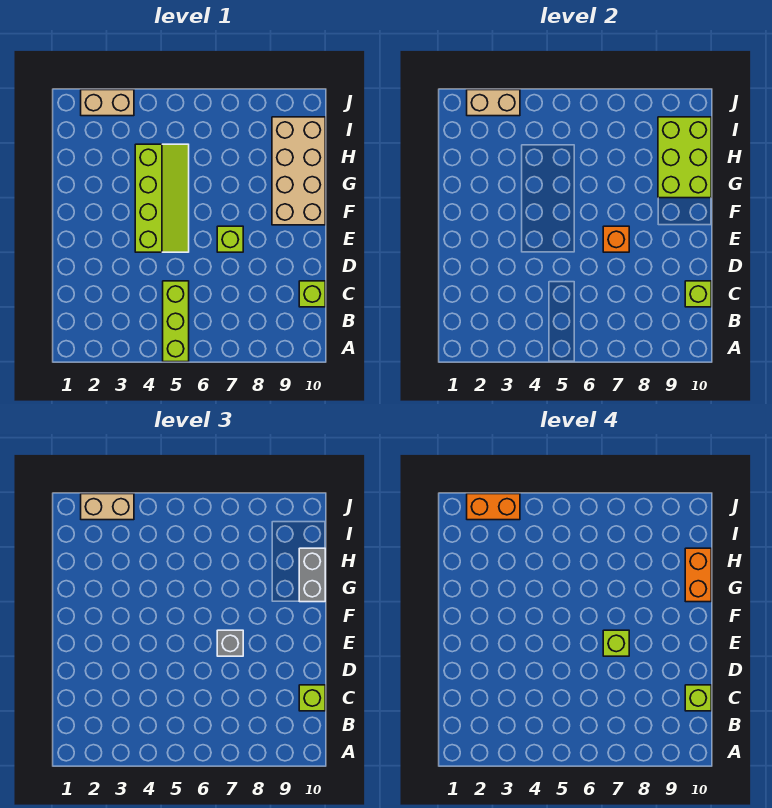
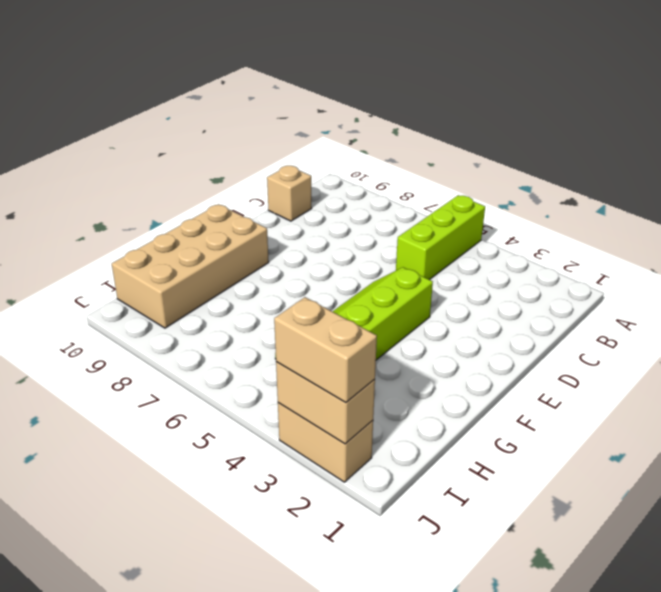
tan brick C10 level 1 -> lime brick C10 level 1
none -> lime brick E7 level 1
none -> lime brick C10 level 2
none -> orange brick E7 level 2

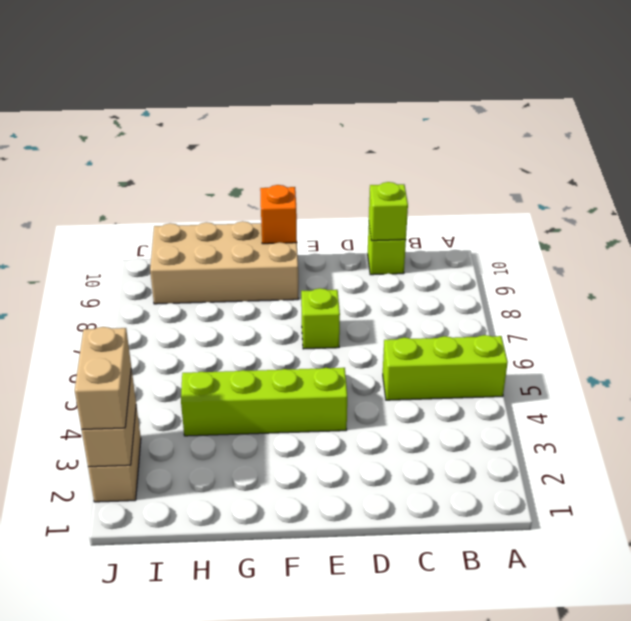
orange brick F10 level 2 -> orange brick E7 level 2
none -> lime brick G9:I10 level 2
none -> lime brick C10 level 3
none -> grey brick E7 level 3

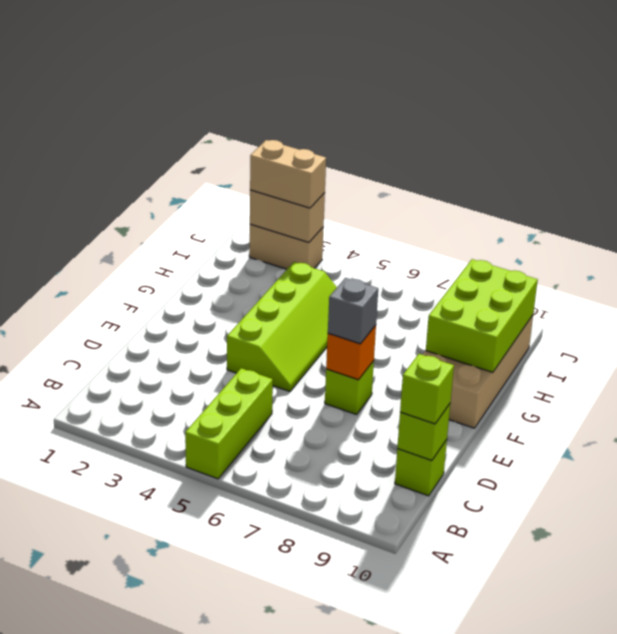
none -> grey brick G10:H10 level 3
none -> lime brick C10 level 4
none -> lime brick E7 level 4

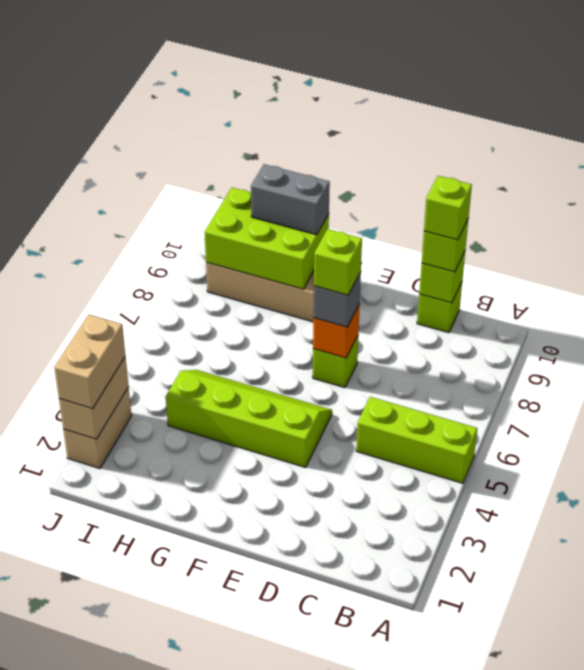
none -> orange brick G10:H10 level 4
none -> orange brick J2:J3 level 4

